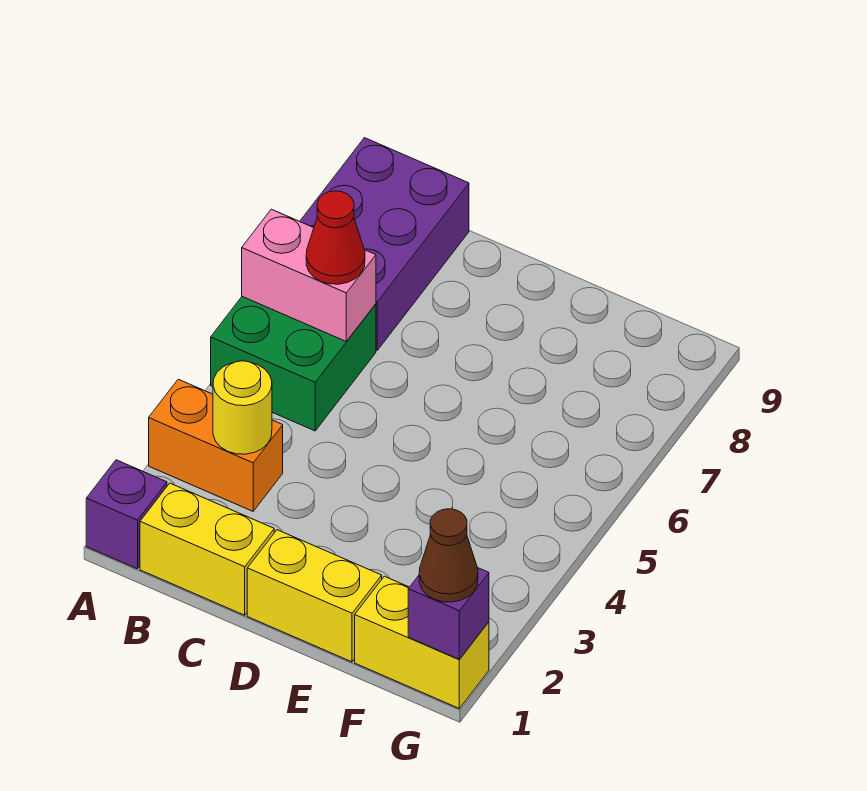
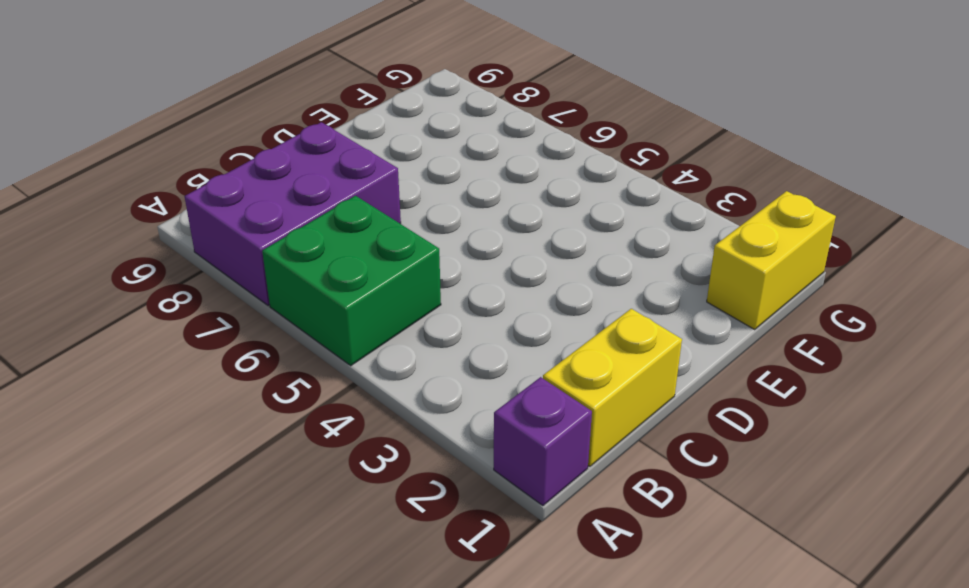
purple brick A7:C8 level 1 -> purple brick A7:B9 level 1
none -> orange brick A3:B3 level 1
none -> yellow brick D1:E1 level 1
none -> pink brick A6:B6 level 2

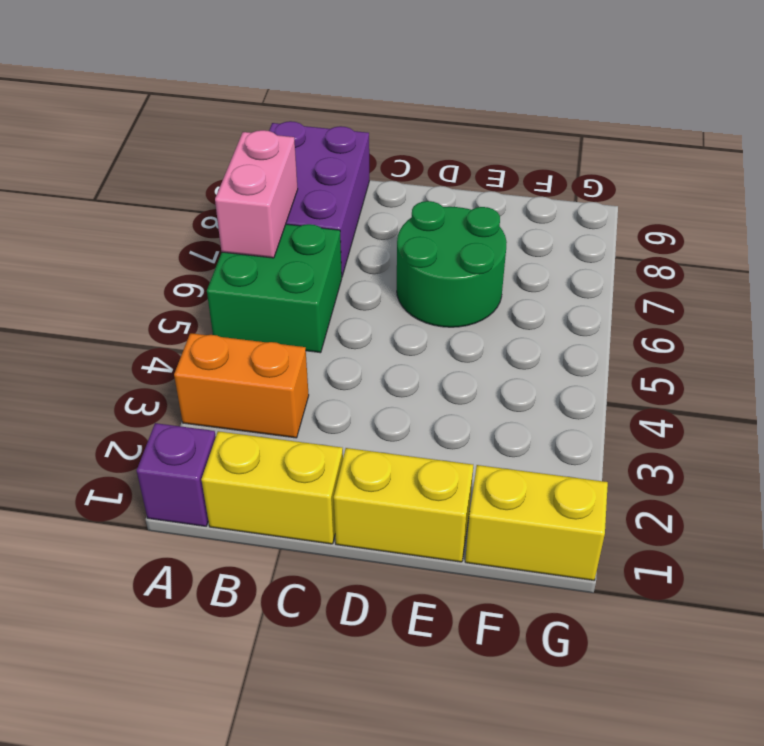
pink brick A6:A7 level 2 -> pink brick A6:B6 level 2
green round brick D6:E7 level 1 -> none
none -> yellow round brick B3 level 2
none -> purple brick G1 level 2
none -> red cone B6 level 3

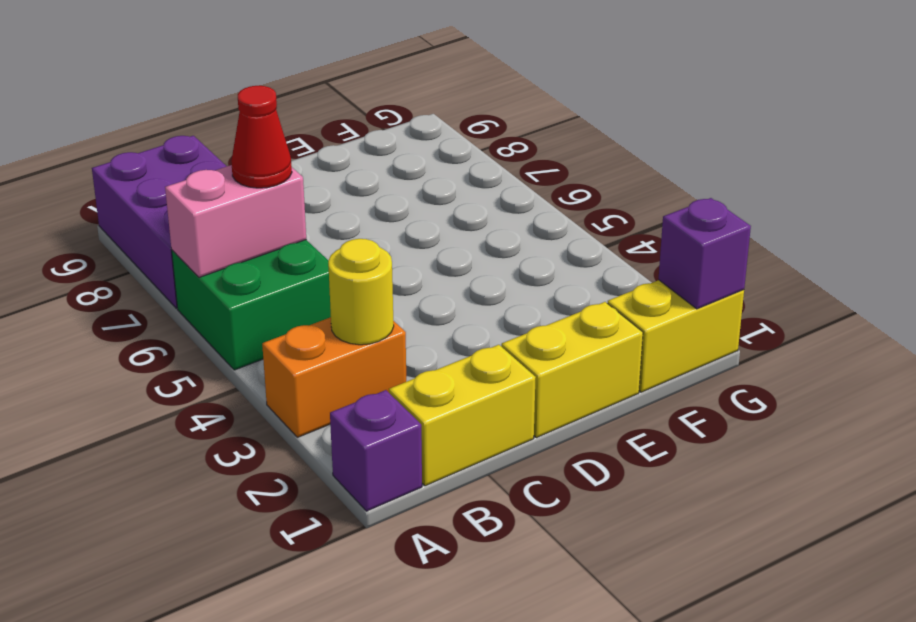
none -> brown cone G1 level 3

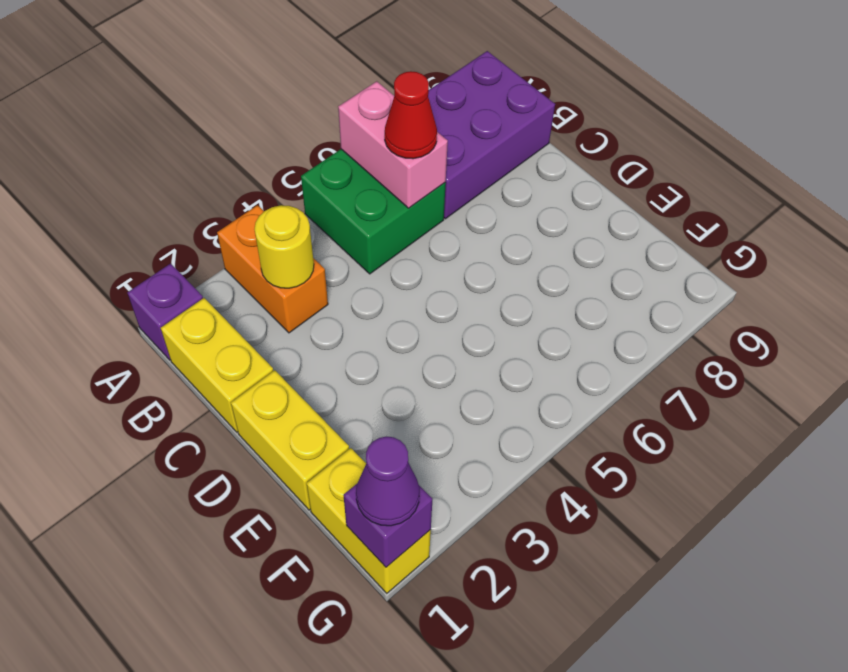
purple cone G1 level 3 -> brown cone G1 level 3

